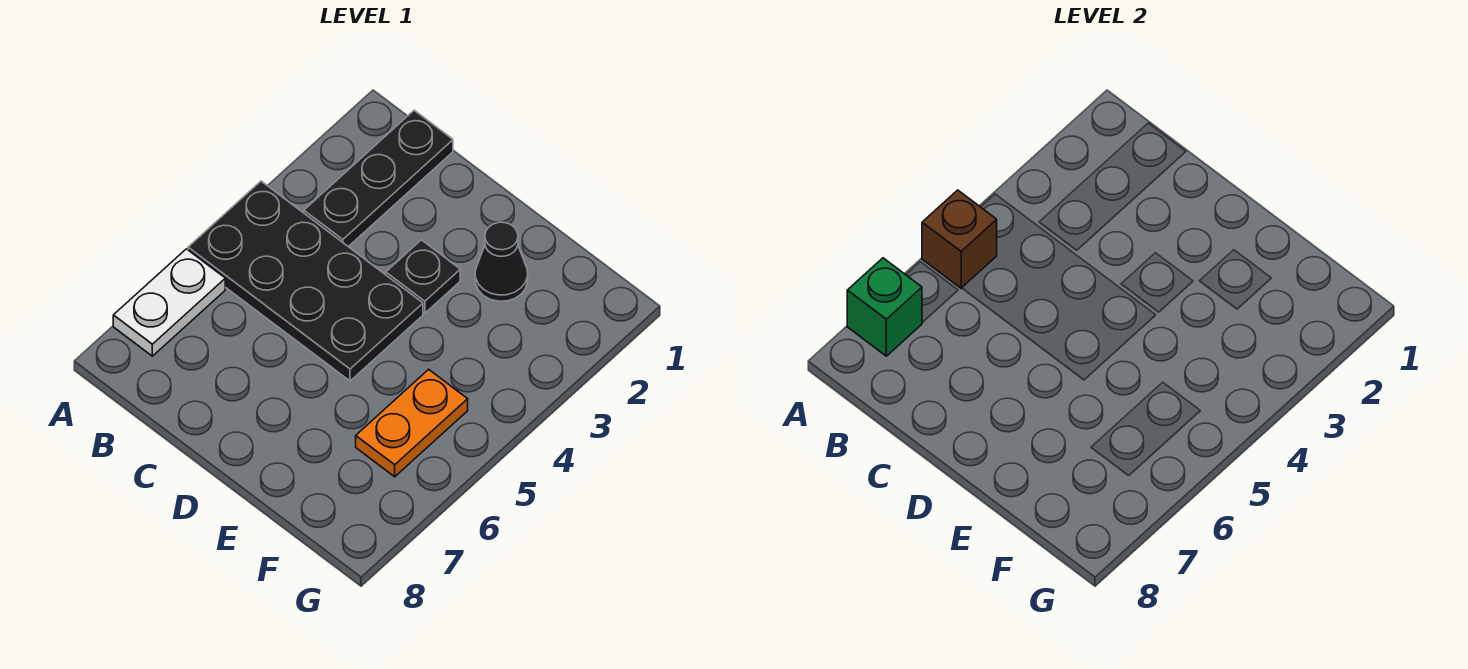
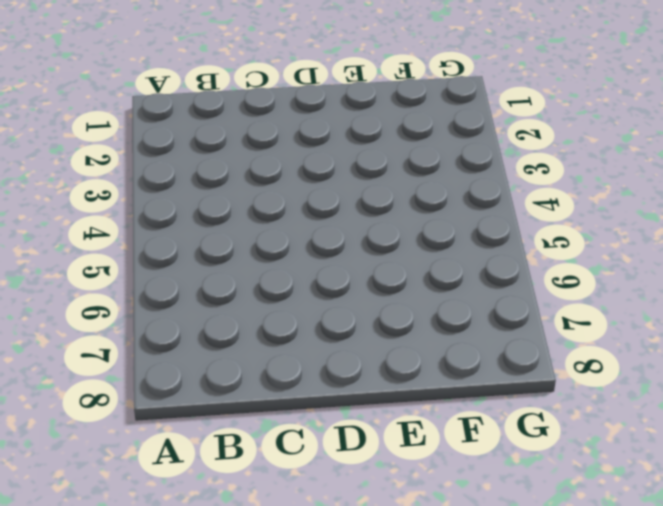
none -> black plate A4:D5 level 1
none -> white plate A6:A7 level 1

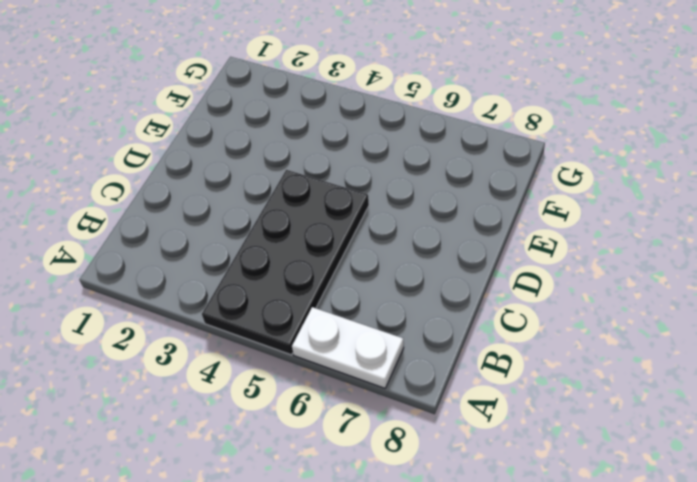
none -> black plate B1:B3 level 1
none -> black plate D3 level 1

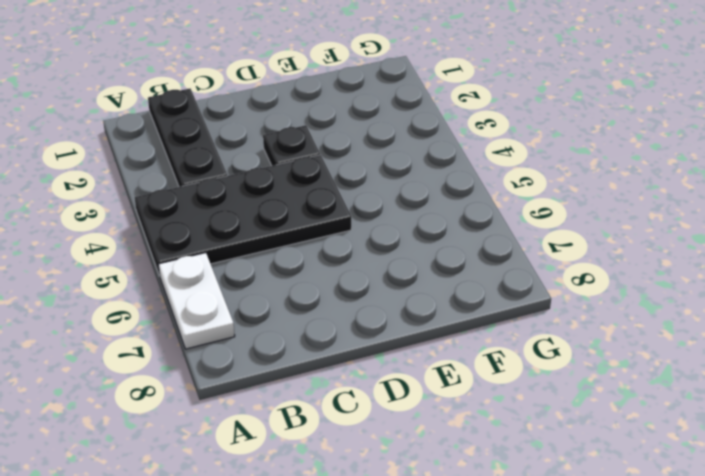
none -> black cone E2 level 1
none -> orange plate F5:F6 level 1

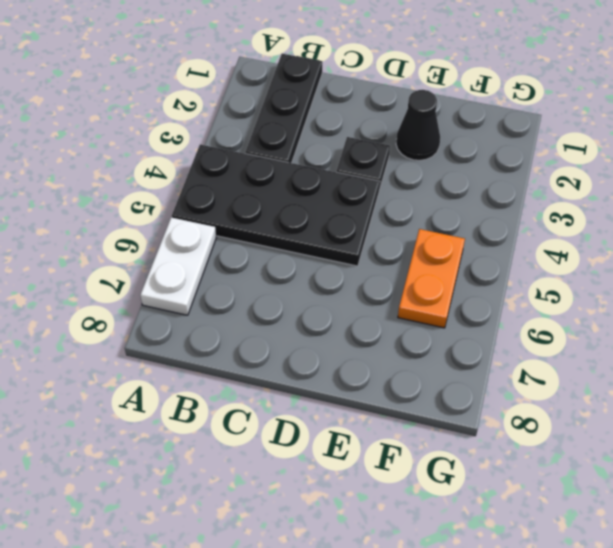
none -> brown brick A5 level 2
none -> green brick A7 level 2

